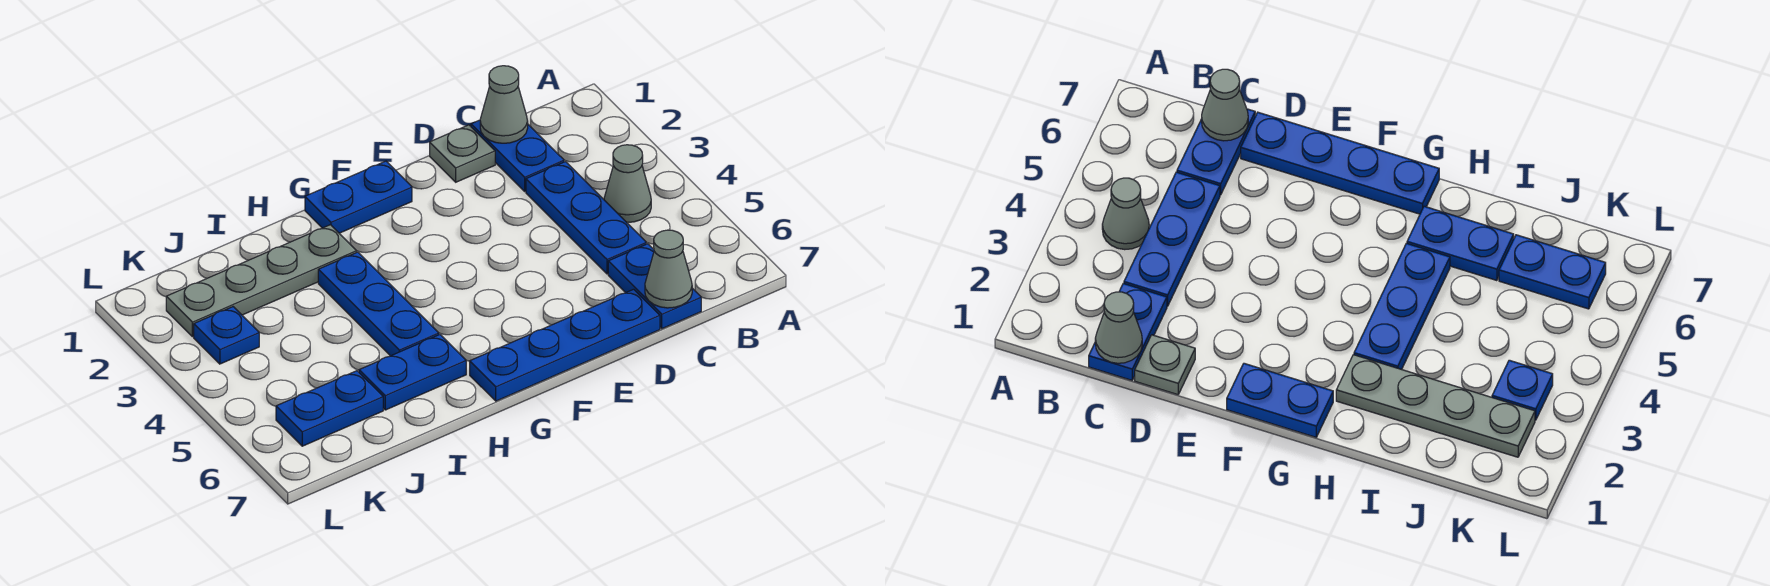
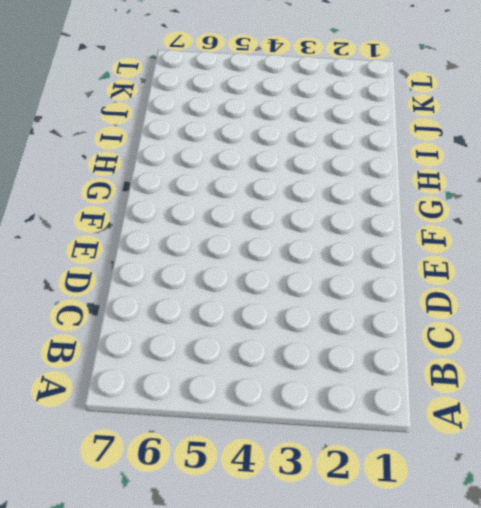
none -> grey cone B4 level 1
none -> blue plate C1:C2 level 1
none -> blue plate C3:C5 level 1

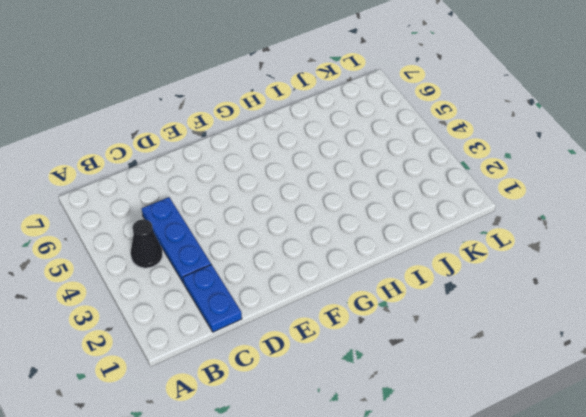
black cone B4 level 1 -> grey cone B4 level 1
none -> blue plate C6:C7 level 1
none -> grey plate D1 level 1
none -> blue plate D7:G7 level 1

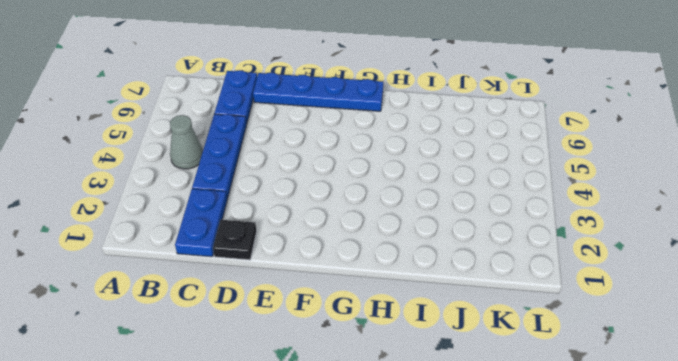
black plate D1 level 1 -> grey plate D1 level 1
none -> blue plate F1:G1 level 1
none -> grey plate H2:K2 level 1
none -> blue plate H3:H5 level 1

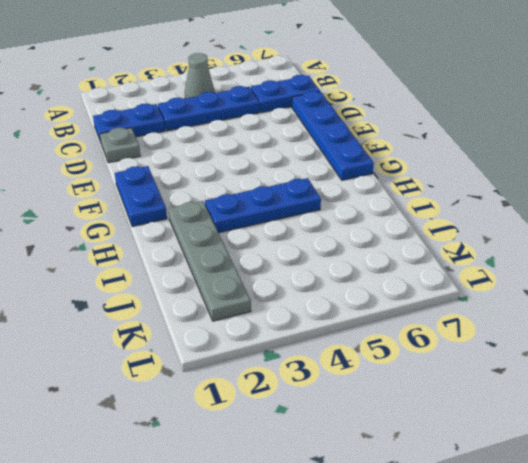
none -> blue plate H6:I6 level 1
none -> blue plate J6:K6 level 1
none -> blue plate K3 level 1

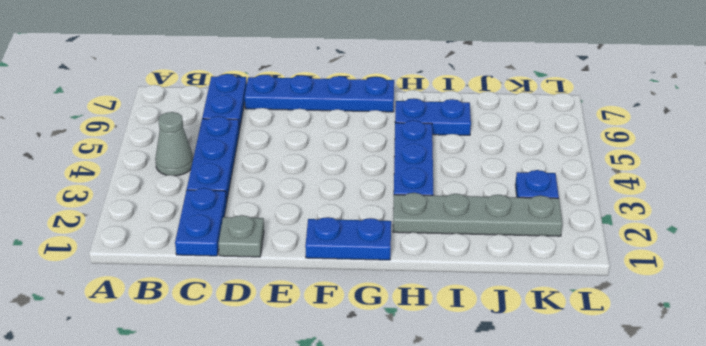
none -> blue plate J6:K6 level 1
none -> grey cone C1 level 2
none -> grey cone C7 level 2

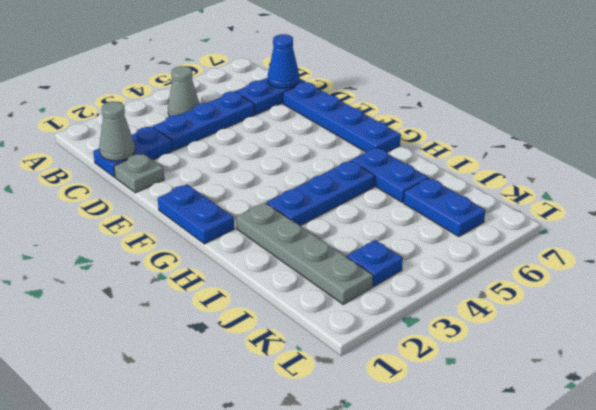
blue cone C7 level 2 -> grey cone C7 level 2

